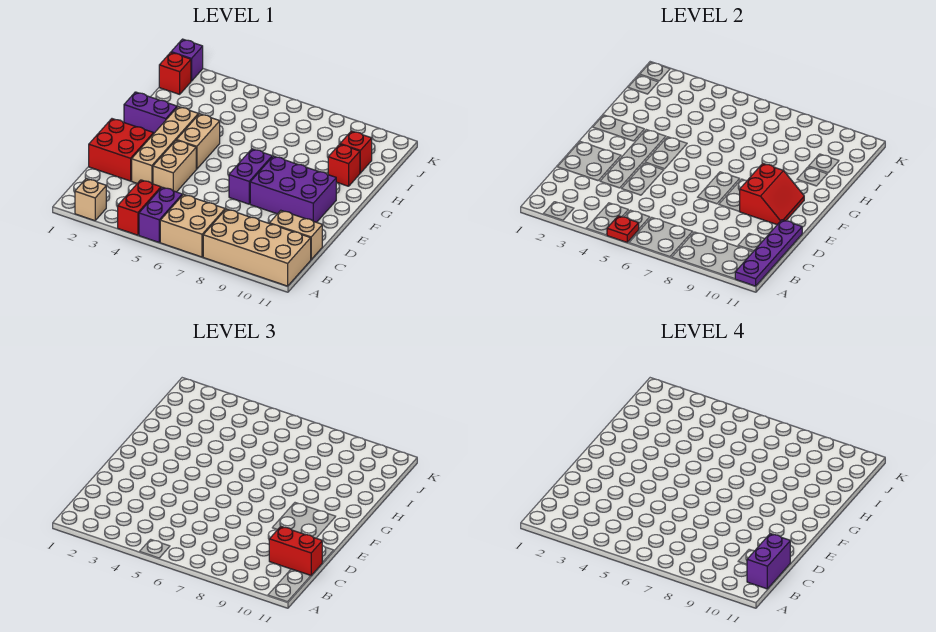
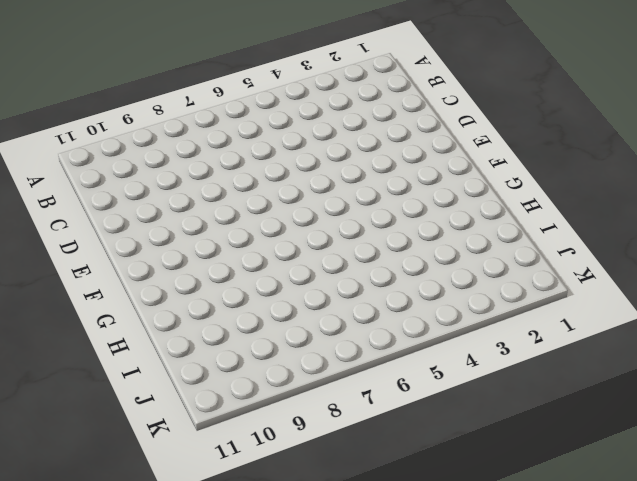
none -> tan brick A2 level 1
none -> red brick A4:B4 level 1
none -> purple brick A5:B5 level 1

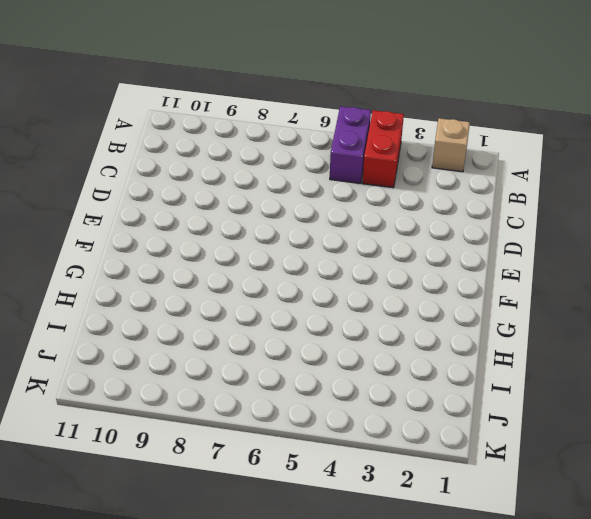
none -> tan brick A6:B7 level 1
none -> tan brick A8:B11 level 1
none -> tan brick C10:C11 level 1

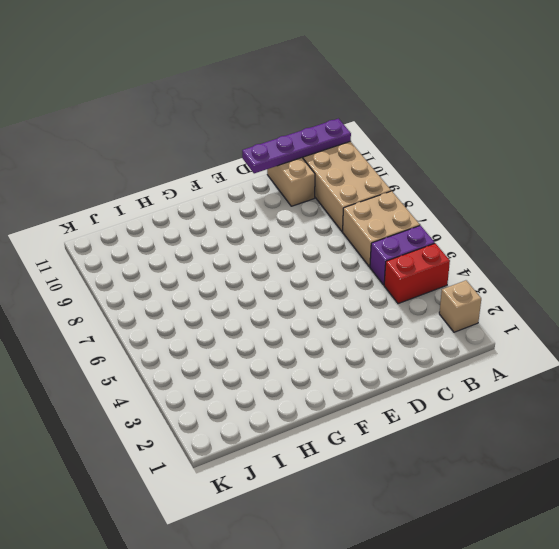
none -> red brick D1:E2 level 1
none -> tan brick D3:G3 level 1
none -> tan brick D4:E4 level 1

